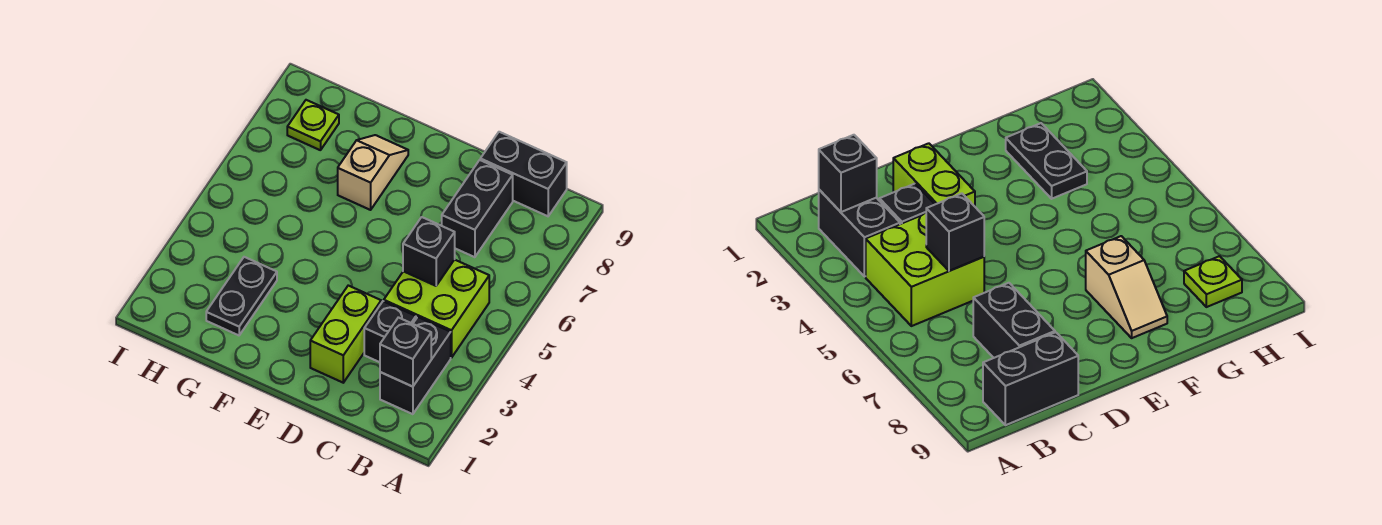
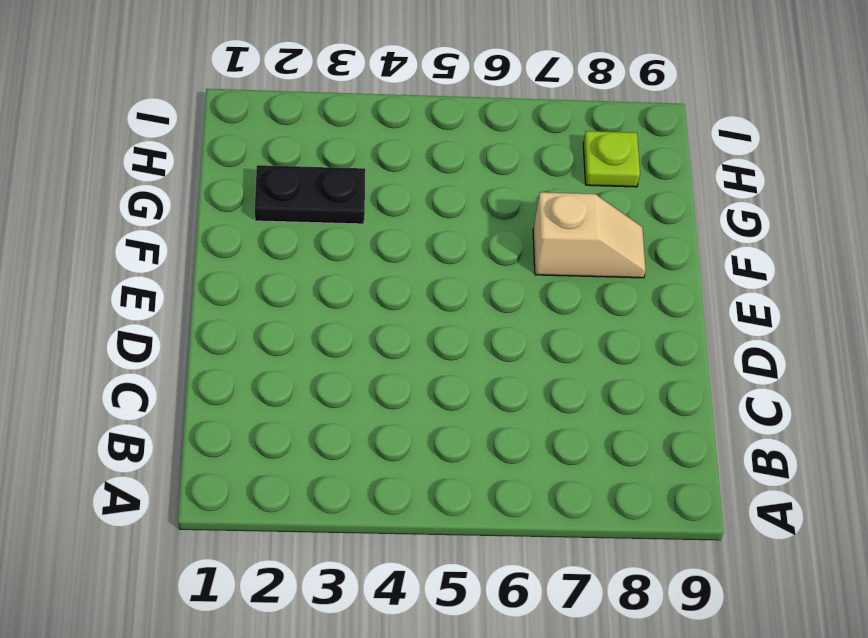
none -> black brick B2:B3 level 1
none -> lime brick B4:C5 level 1

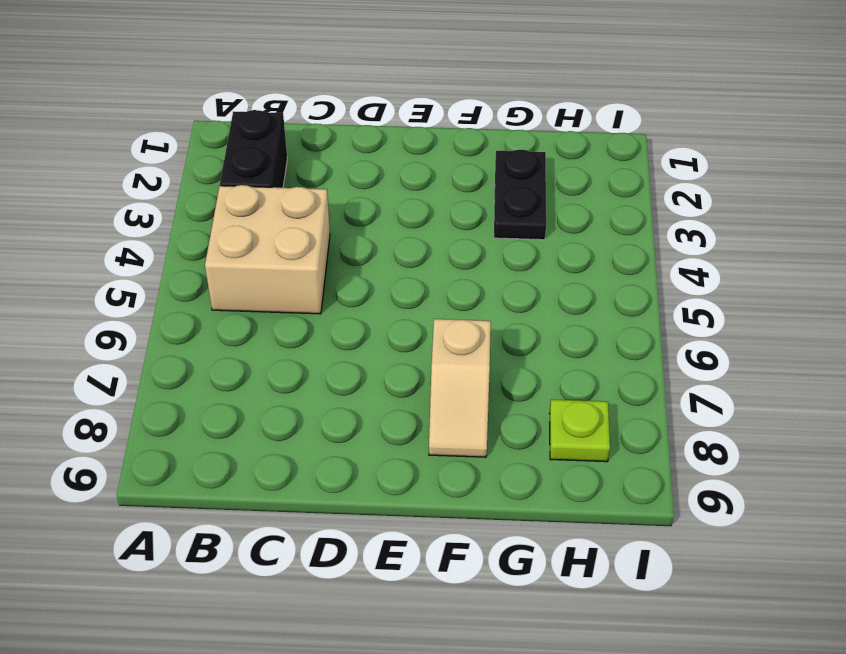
tan brick B4:C5 level 1 -> lime brick B4:C5 level 1
none -> black brick B9:C9 level 1
none -> black brick C3 level 1

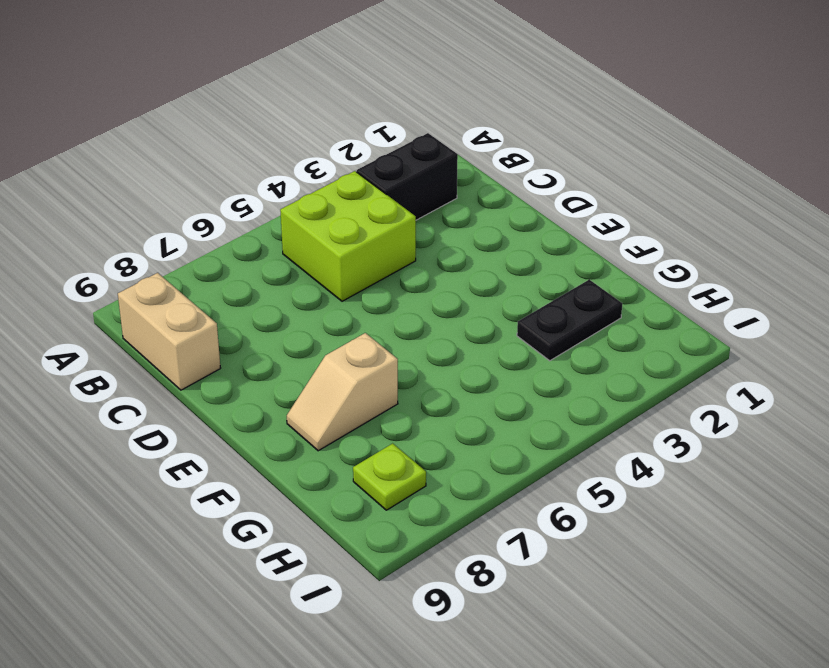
tan brick B9:C9 level 1 -> black brick B9:C9 level 1
none -> black brick C3 level 1
none -> black brick C7:C8 level 1

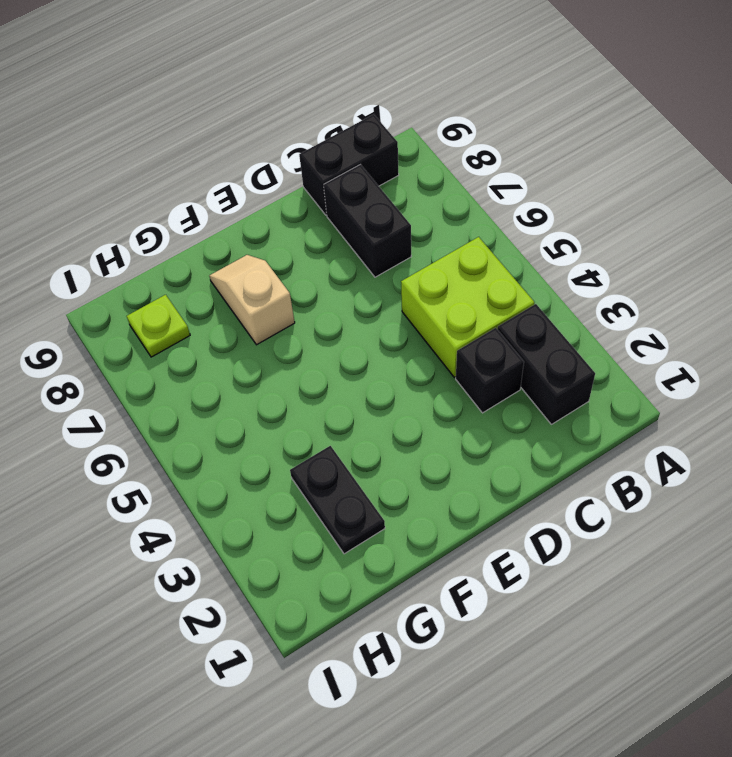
none -> lime brick D2:D3 level 1
none -> black brick B2 level 2

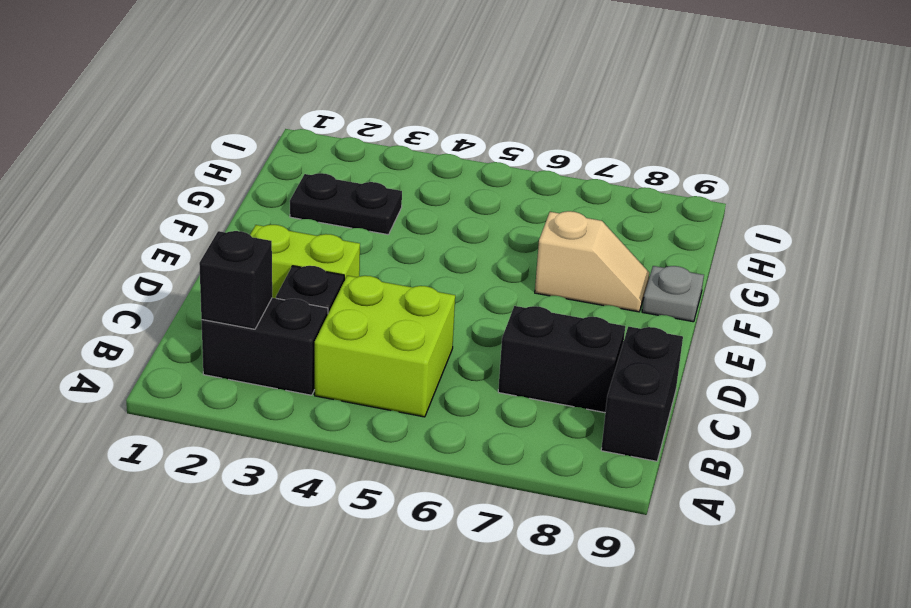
grey plate F9 level 1 -> none
none -> lime plate H8 level 1
none -> black brick C5 level 2

